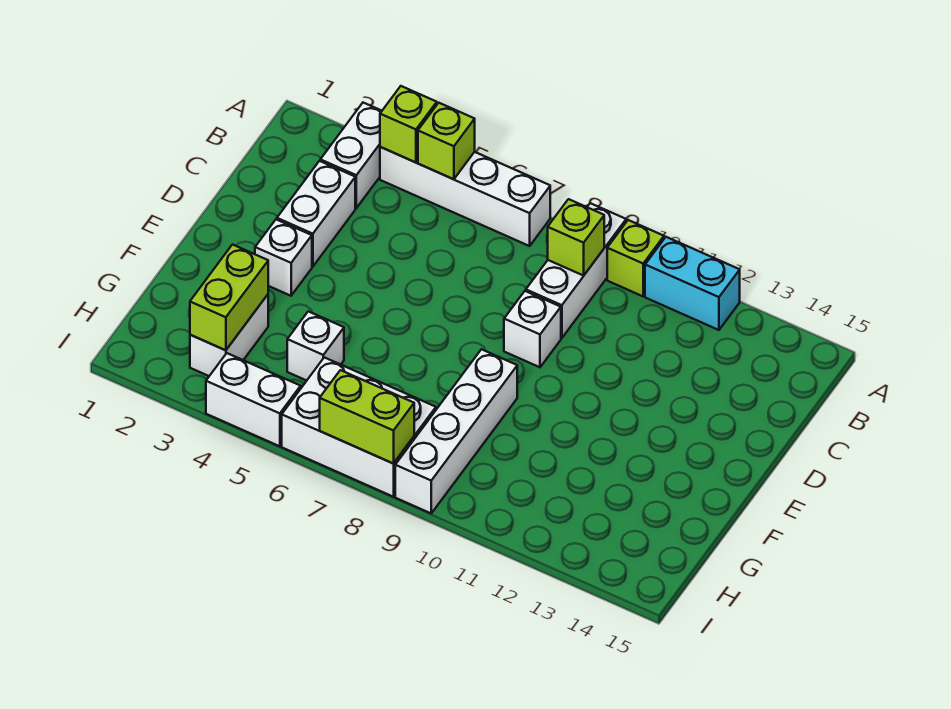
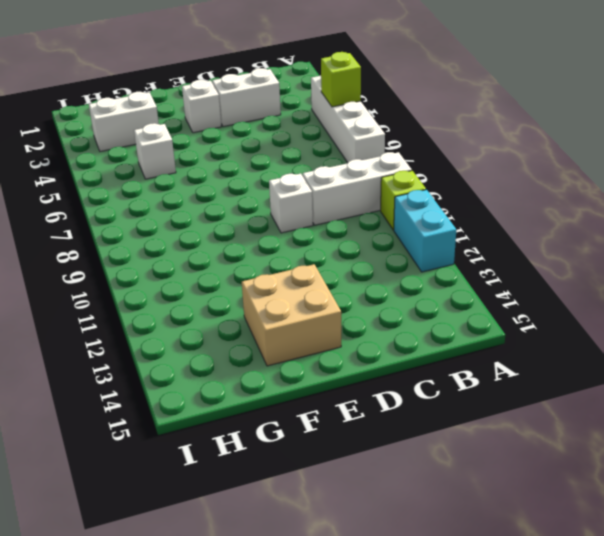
tan brick E13:F14 level 1 -> none
none -> white brick A3:B3 level 1
none -> white brick F9:I9 level 1
none -> white brick H6:I8 level 1

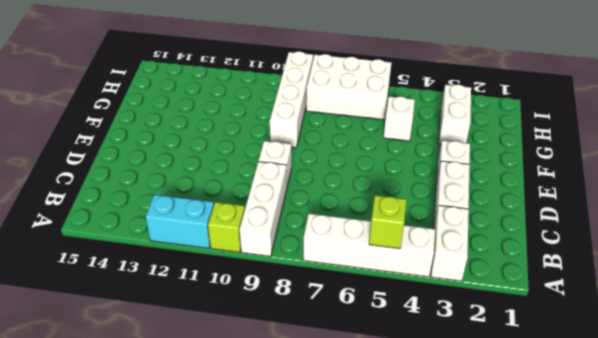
none -> white brick I4:I5 level 1
none -> lime brick A4 level 2
none -> lime brick B9 level 2

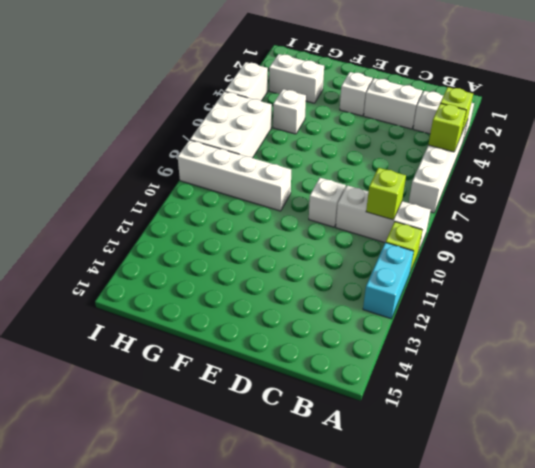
none -> lime brick G3:H3 level 2
none -> lime brick I7:I8 level 2

